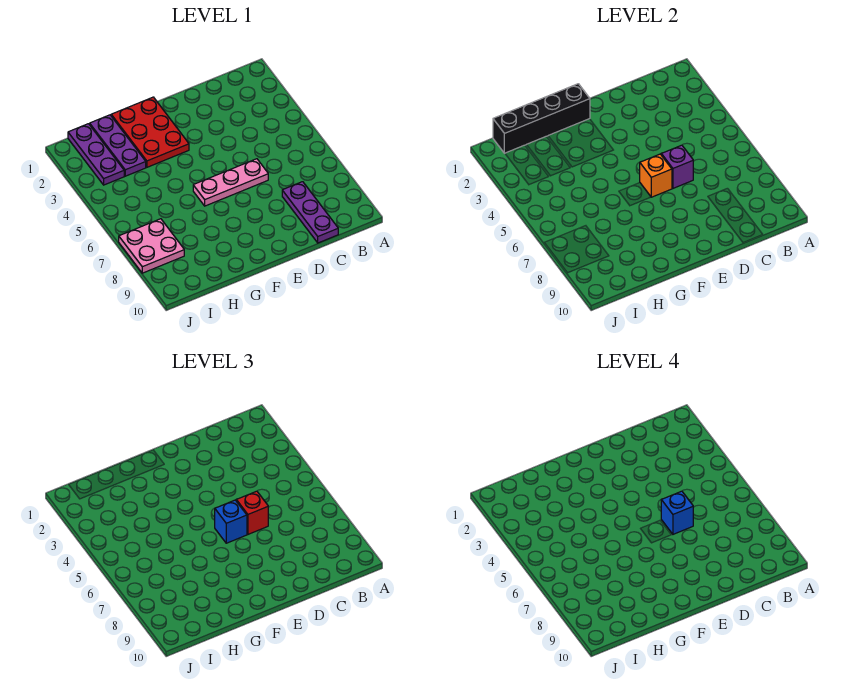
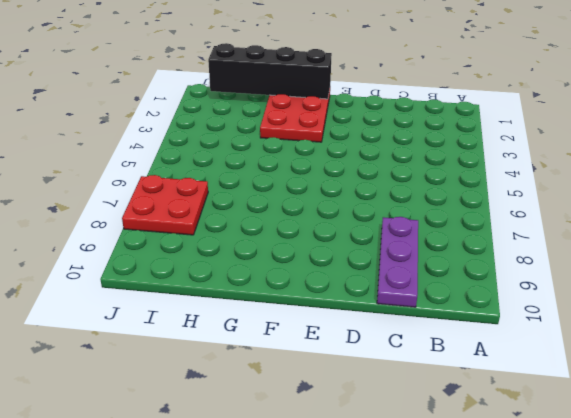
red plate I7:J8 level 1 -> pink plate I7:J8 level 1
none -> pink plate D6:F6 level 1
none -> purple plate H1:H3 level 1
none -> purple plate I1:I3 level 1

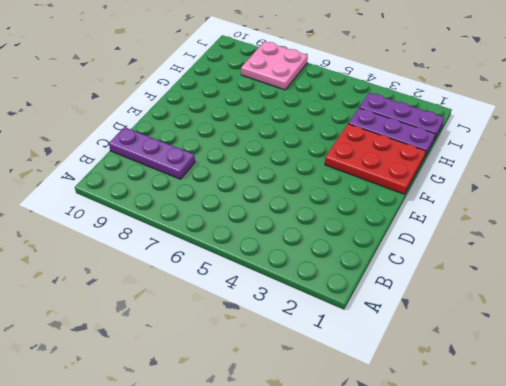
none -> pink plate D6:F6 level 1
none -> purple brick D6 level 2
none -> orange brick E6 level 2

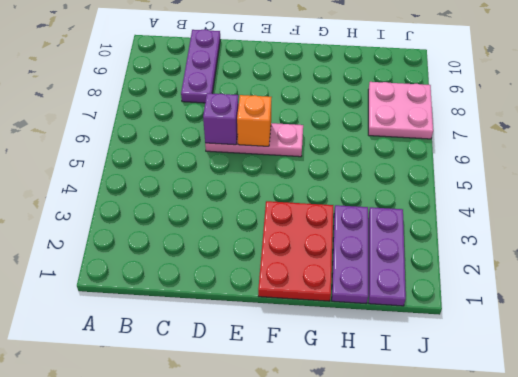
none -> black brick F1:I1 level 2
none -> red brick D6 level 3
none -> blue brick E6 level 3

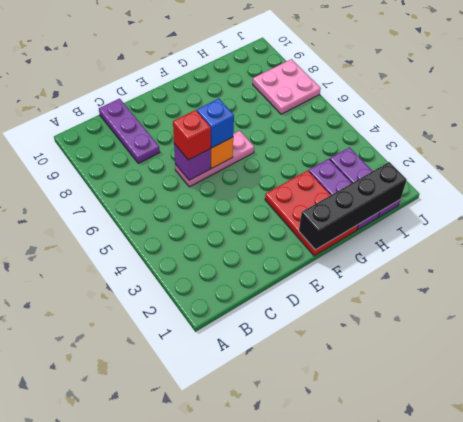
none -> blue brick D6 level 4

